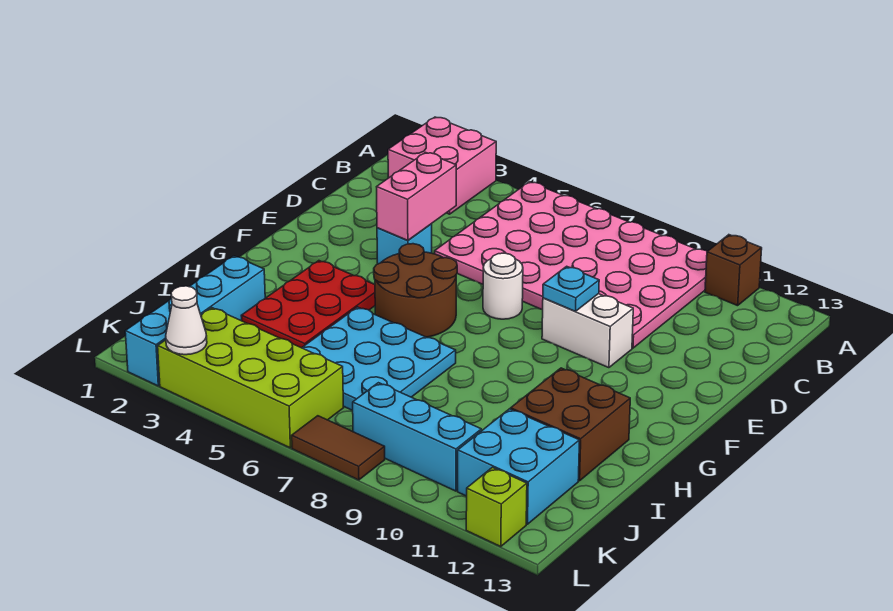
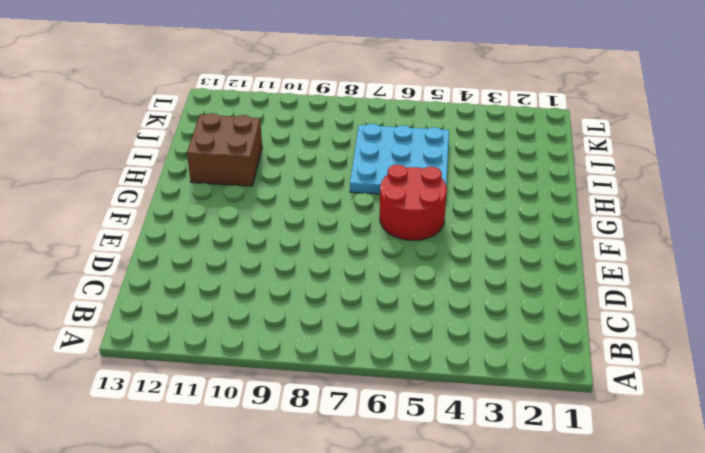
red round brick F5:G6 level 1 -> brown round brick F5:G6 level 1
none -> pink brick A2:B3 level 1
none -> pink plate A5:D10 level 1
none -> brown brick A11 level 1

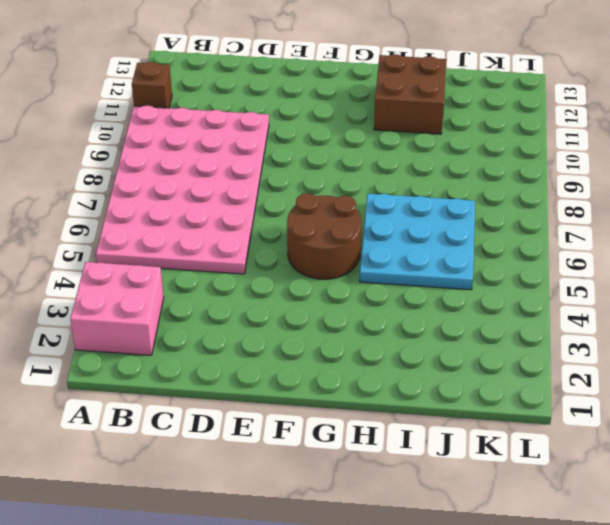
none -> cyan brick E4 level 1
none -> white round brick E7 level 1
none -> white brick E9:E10 level 1

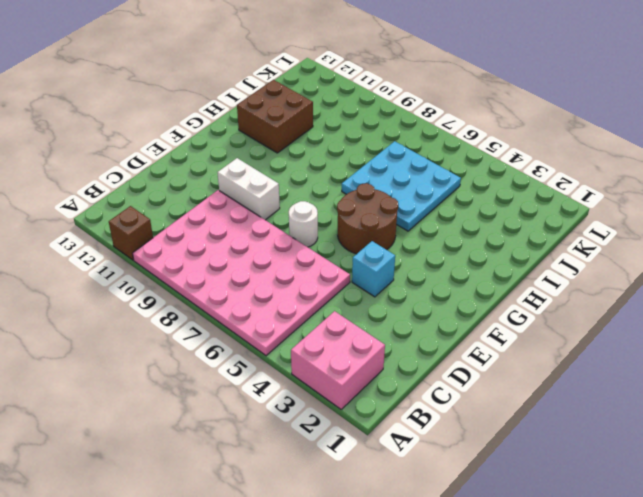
none -> red plate G3:I4 level 1
none -> cyan brick I2:L2 level 1
none -> cyan brick J11:K12 level 1

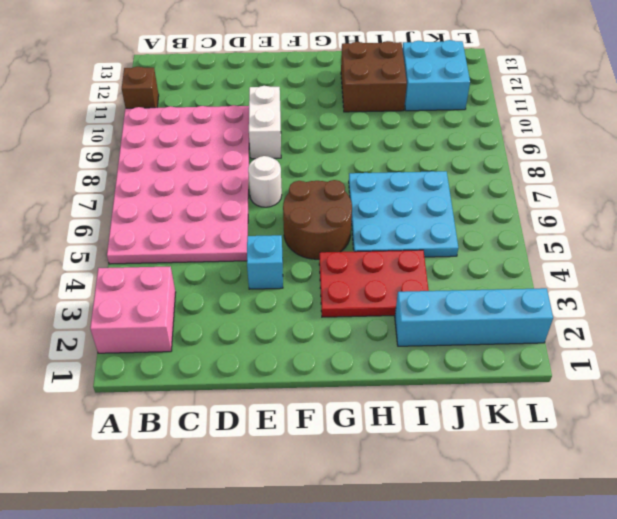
none -> lime brick K3:L6 level 1
none -> cyan brick K8:K10 level 1
none -> brown tile L7:L8 level 1

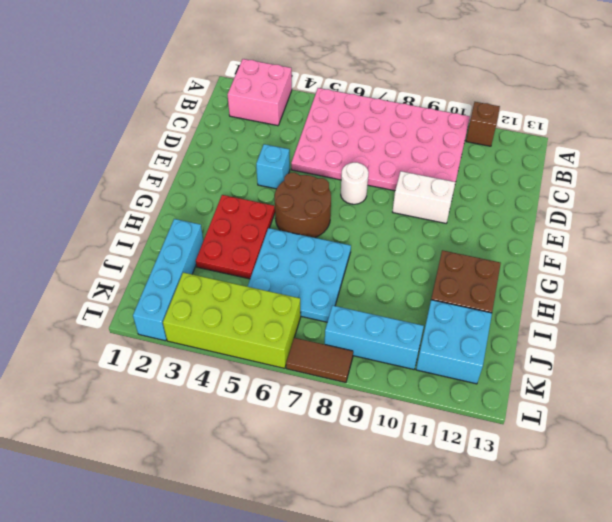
none -> lime brick L12 level 1
none -> pink brick D4:E4 level 2
none -> cyan plate E9 level 2

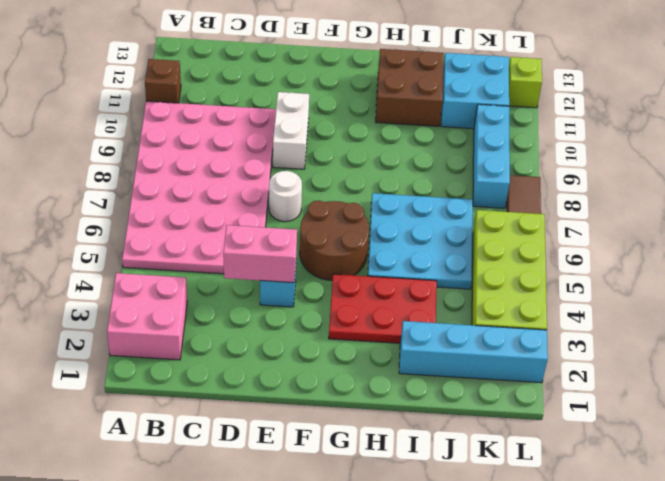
none -> cyan plate E9 level 2
none -> white cone L3 level 2

